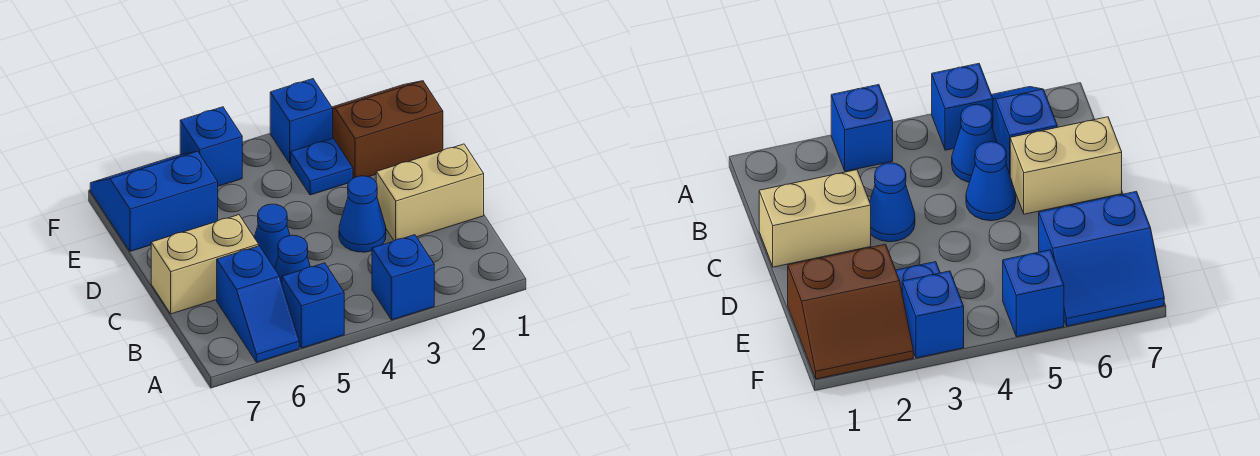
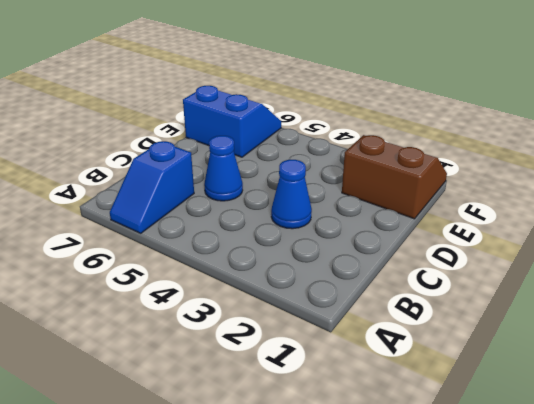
none -> blue brick A3 level 1
none -> blue brick A5 level 1
none -> blue cone B5 level 1

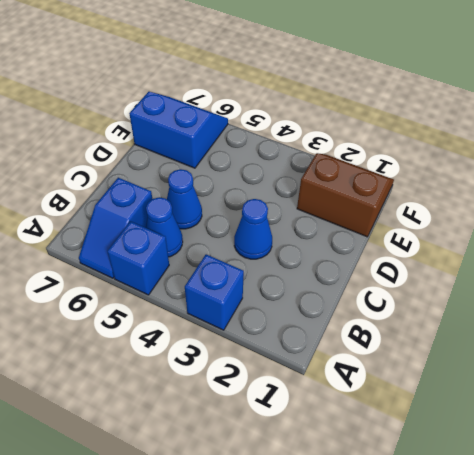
none -> tan brick C1:C2 level 1
none -> tan brick C6:C7 level 1
none -> blue plate E3 level 1

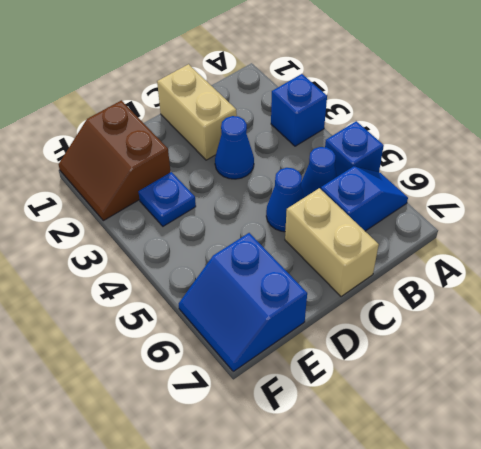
none -> blue brick F3 level 1
none -> blue brick F5 level 1

